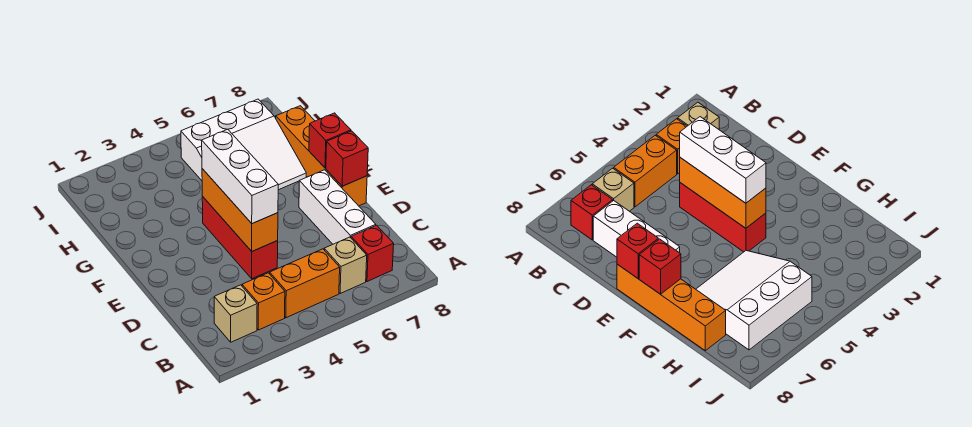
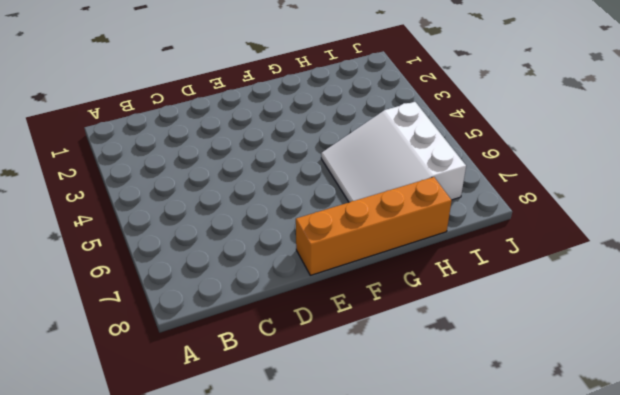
none -> tan brick B2 level 1
none -> orange brick B3 level 1
none -> orange brick B4:B5 level 1

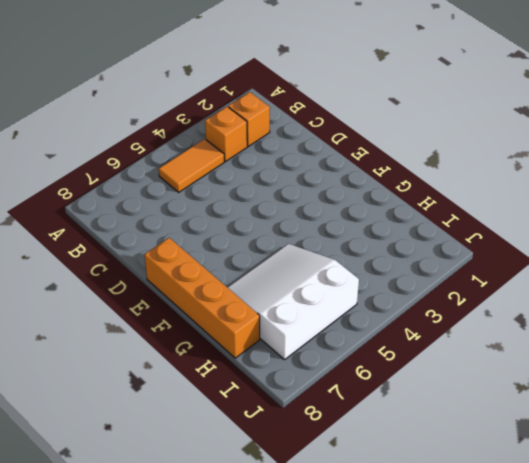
orange brick B2 level 1 -> tan brick B2 level 1
orange tile B4:B5 level 1 -> orange brick B4:B5 level 1
none -> tan brick B6 level 1
none -> red brick B7 level 1
none -> white brick C7:E7 level 1

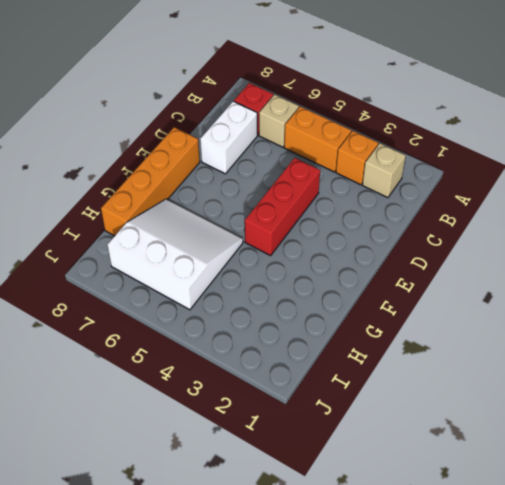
white brick C7:D7 level 1 -> white brick C7:E7 level 1
none -> orange brick D4:F4 level 2
none -> red brick E8 level 2
none -> red brick F8 level 2

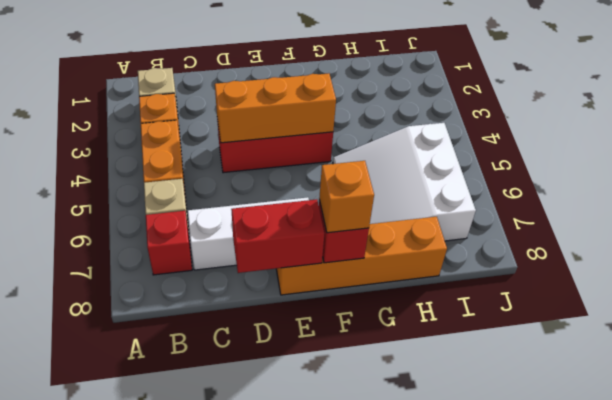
red brick D8:E8 level 2 -> red brick E8 level 2
orange brick F8 level 3 -> none
none -> white brick D4:F4 level 3

